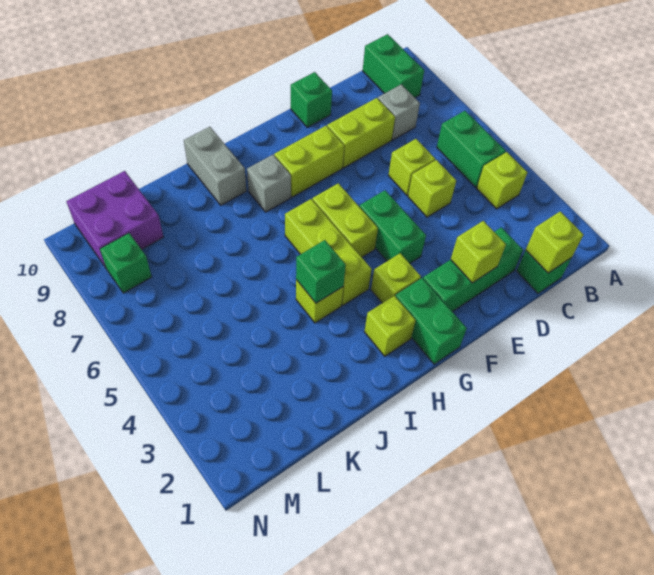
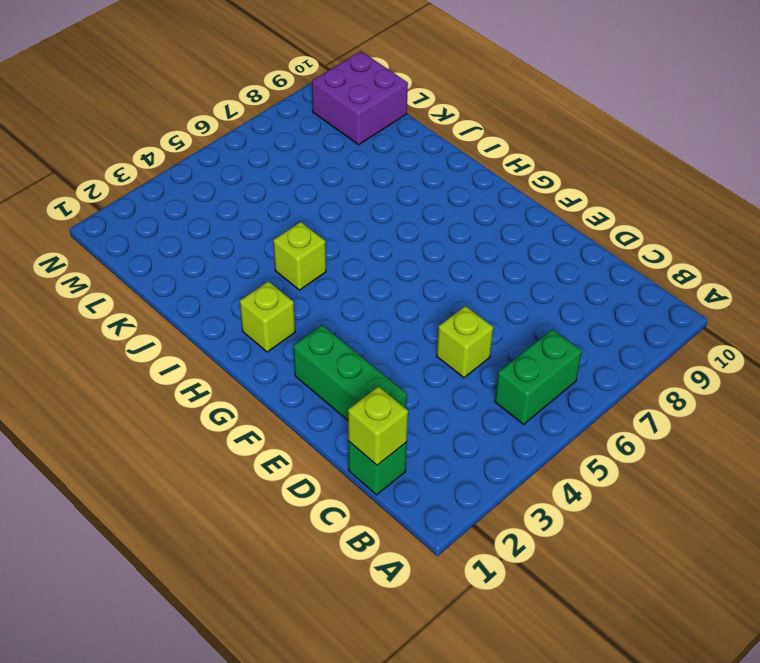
none -> lime brick B4 level 1
none -> green brick B9:B10 level 1
none -> grey brick C8 level 1

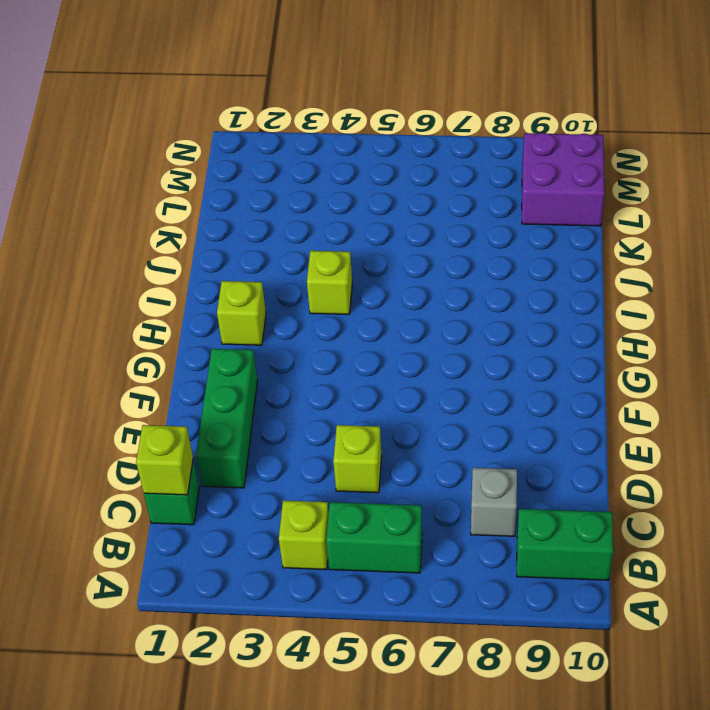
none -> lime brick D6 level 1
none -> lime brick D8:E8 level 1
none -> green brick E10 level 1

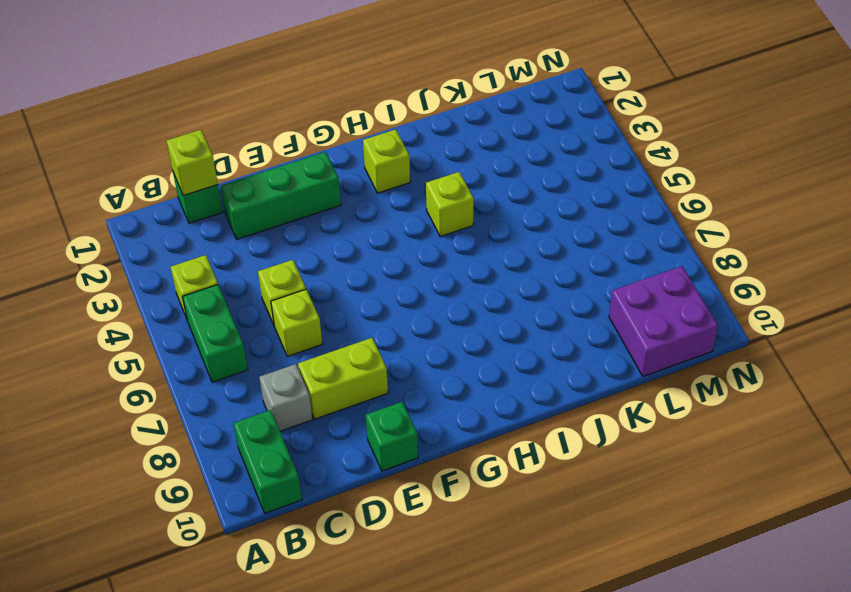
none -> green brick F4:F5 level 1
none -> lime brick F8:G8 level 1
none -> green brick G1:G2 level 1

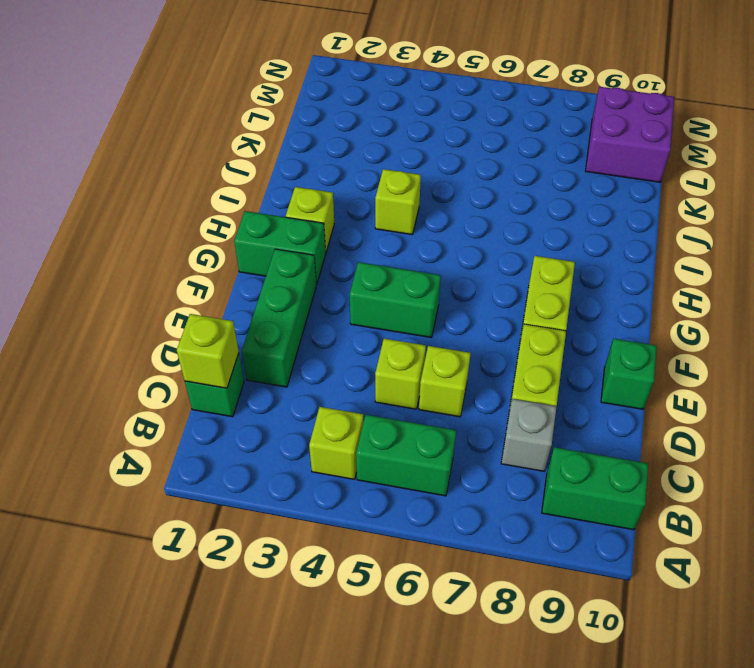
none -> lime brick G3 level 1
none -> lime brick G5:G6 level 1
none -> lime brick H4:H6 level 1

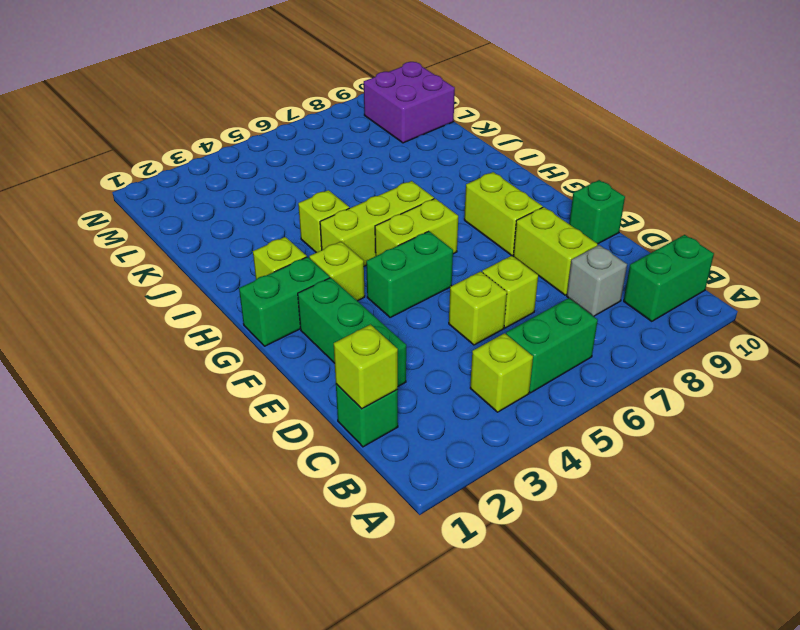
none -> grey brick H8 level 1
none -> grey brick I9:I10 level 1
none -> green brick M8 level 1

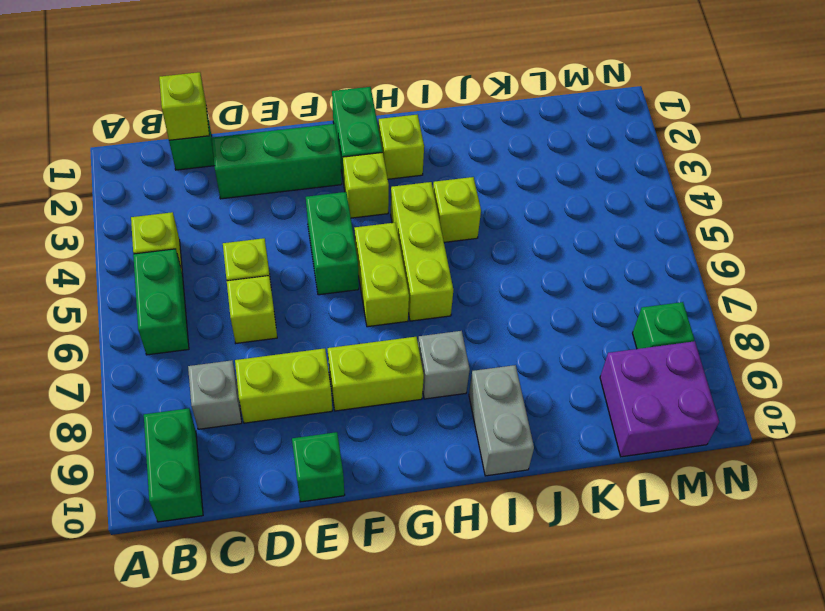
none -> lime brick E2 level 2
none -> green brick I4 level 2

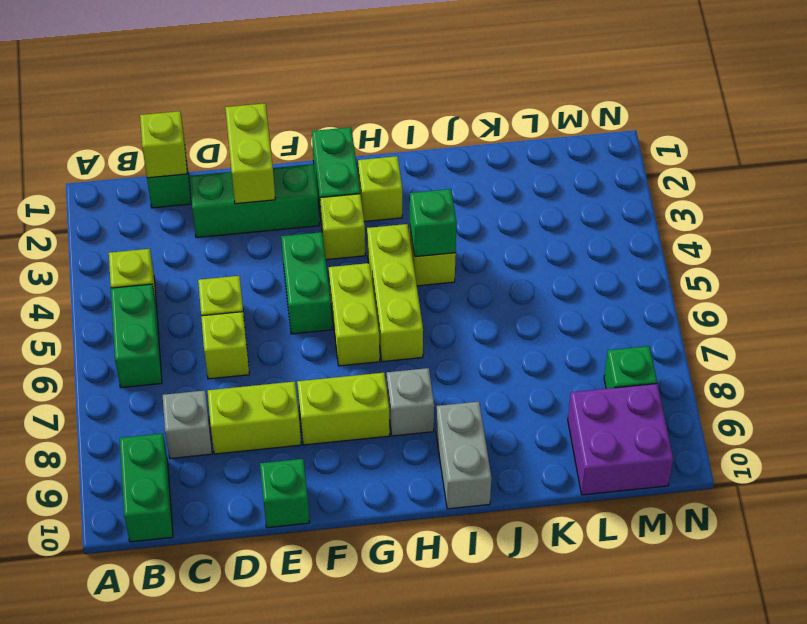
lime brick E1:E2 level 2 -> lime brick E2 level 2

